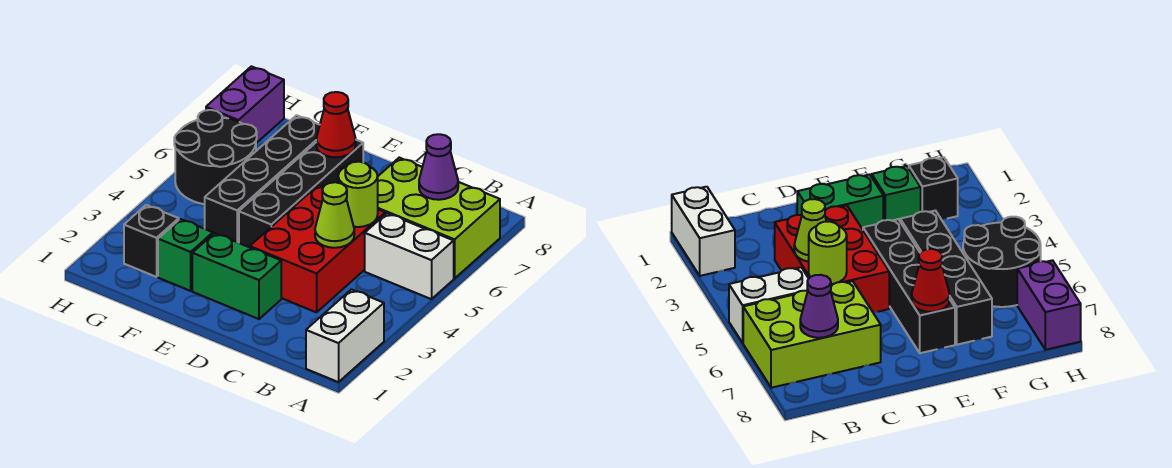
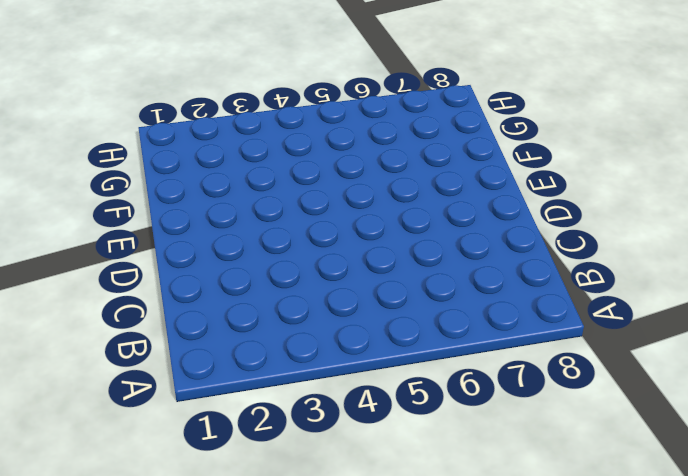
none -> white brick A1:A2 level 1
none -> white brick A5:B5 level 1
none -> lime brick A6:C7 level 1

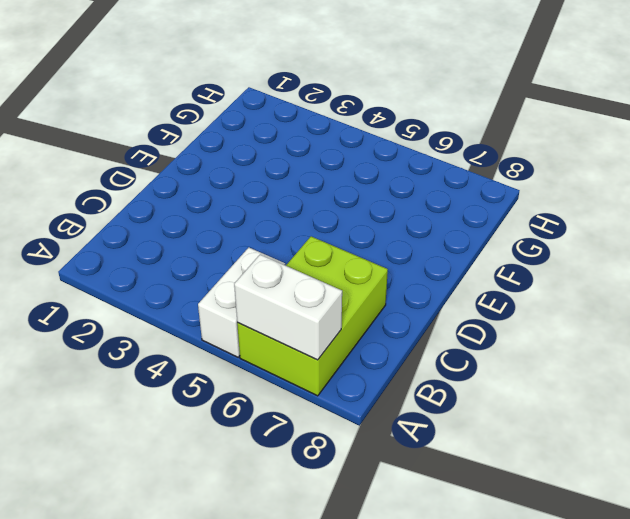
white brick A6:A7 level 2 -> white brick A1:A2 level 1
none -> red brick C3:D5 level 1
none -> green brick D2:E2 level 1
none -> black brick E4:E7 level 1

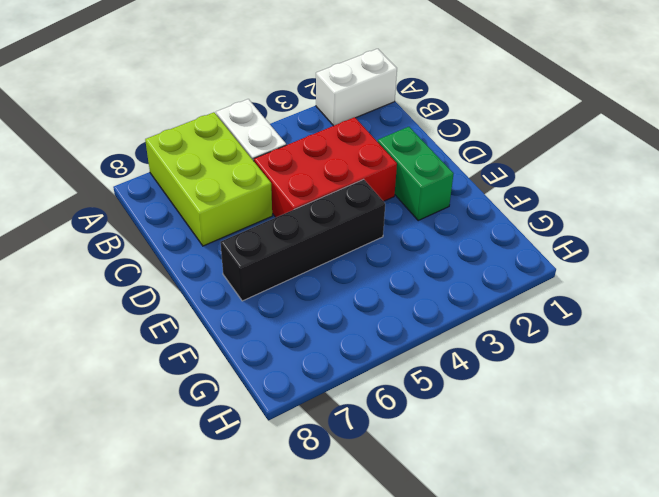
none -> green brick F2 level 1
none -> black brick F4:F7 level 1
none -> black brick G2 level 1

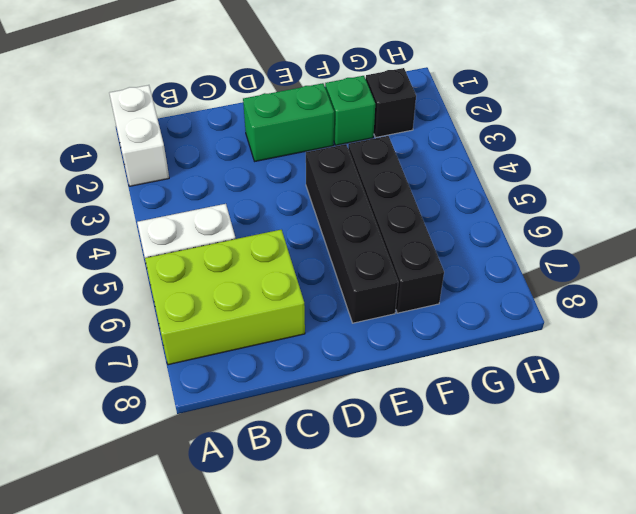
none -> red brick C3:D5 level 1
none -> black round brick G5:H6 level 1
none -> purple brick H7:H8 level 1

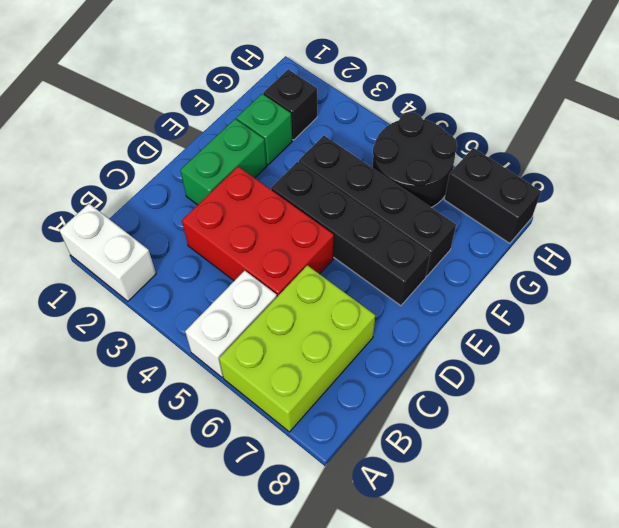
black brick H7:H8 level 1 -> purple brick H7:H8 level 1
none -> purple cone B7 level 2
none -> lime cone C4 level 2
none -> lime round brick C5 level 2

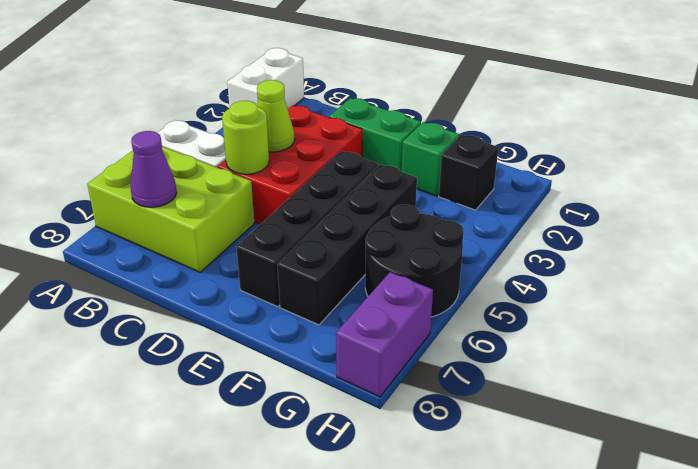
none -> red cone E7 level 2

